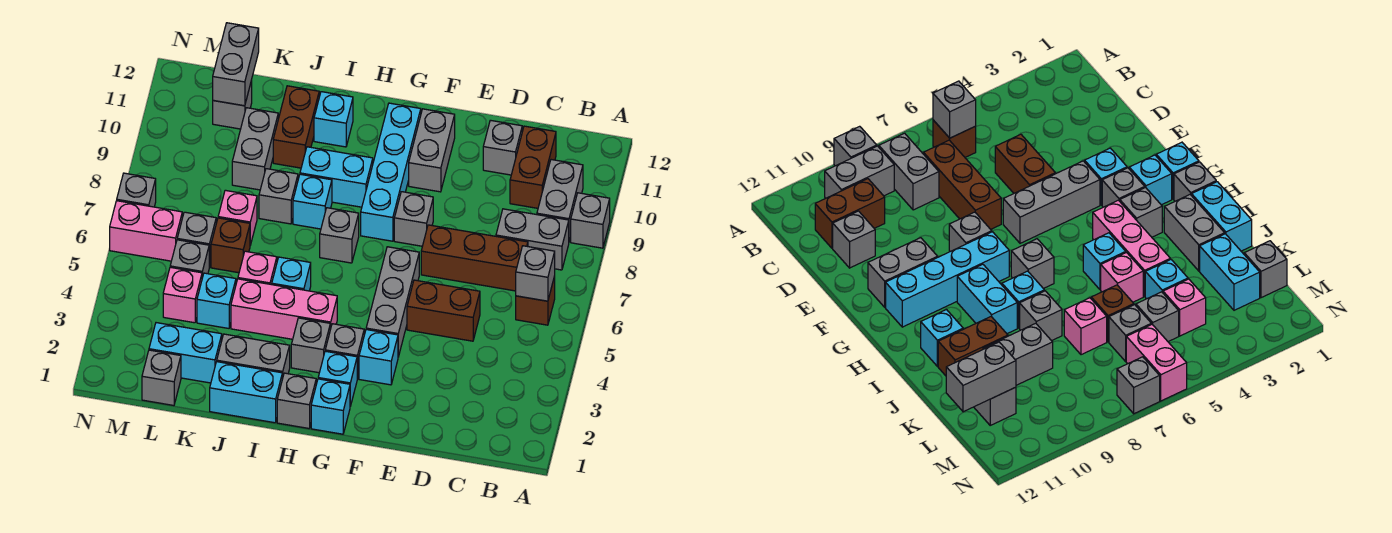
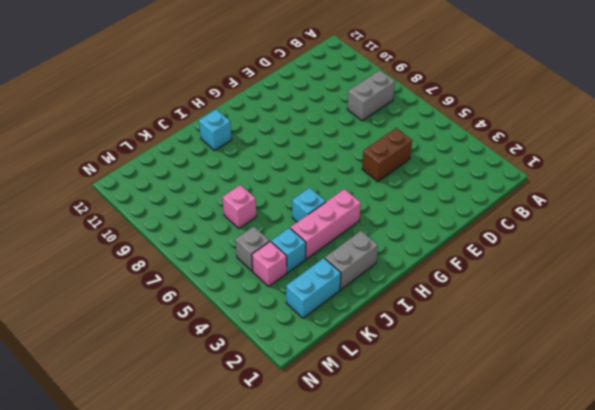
none -> grey brick A9 level 1
none -> brown brick B6 level 1
none -> grey brick B9:B10 level 1
none -> brown brick C7:E7 level 1

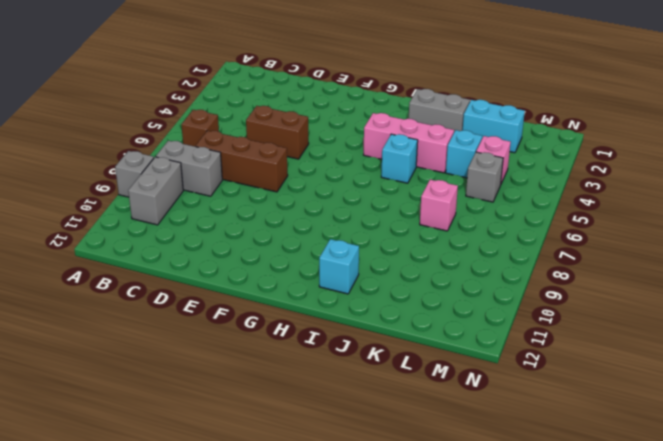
none -> brown brick C10:C11 level 1
none -> grey brick D11 level 1
none -> cyan brick F3 level 1
none -> grey brick F4:F6 level 1

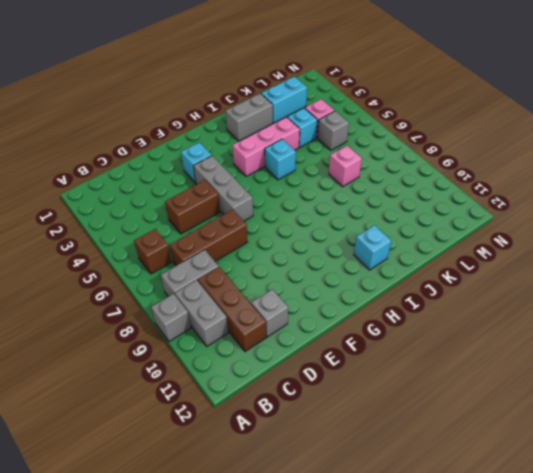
brown brick C9:C11 level 1 -> brown brick C10:C11 level 1
none -> grey brick F8 level 1
none -> grey brick F10:F11 level 1
none -> cyan brick G1 level 1
none -> cyan brick G2 level 1

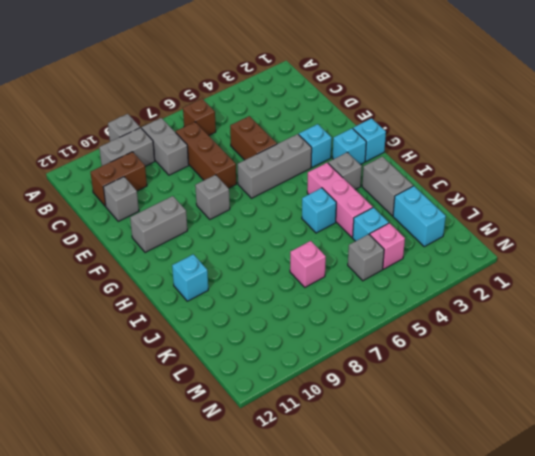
none -> grey brick G3 level 1
none -> cyan brick G8:G11 level 1
none -> grey brick H1 level 1
none -> grey brick H7 level 1

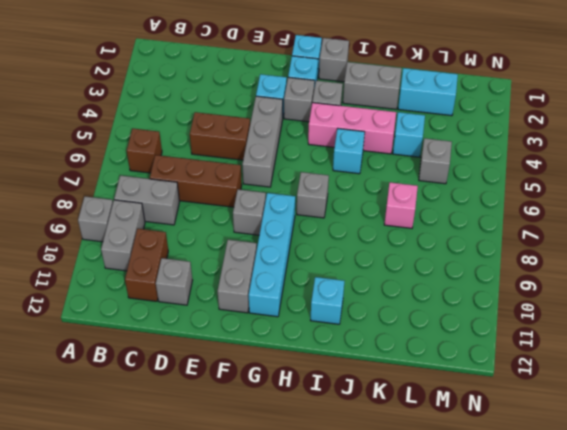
none -> cyan brick H9:I9 level 1
none -> cyan brick I1:J1 level 1
none -> cyan brick I8 level 1
none -> pink brick J5 level 1

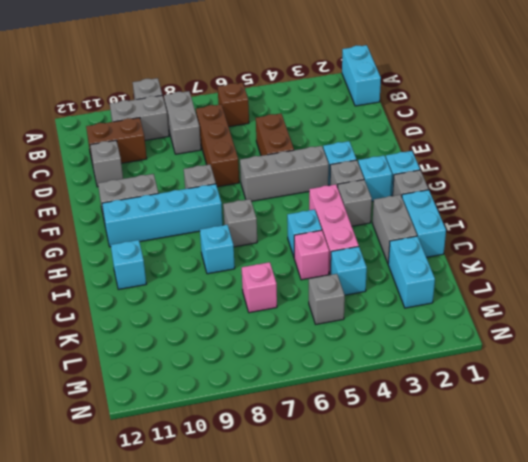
cyan brick A1:B1 level 1 -> cyan brick H9:I9 level 1
none -> grey brick J8 level 1
none -> brown brick J10:J11 level 1
none -> brown brick K6 level 1
none -> grey brick K9:K10 level 1

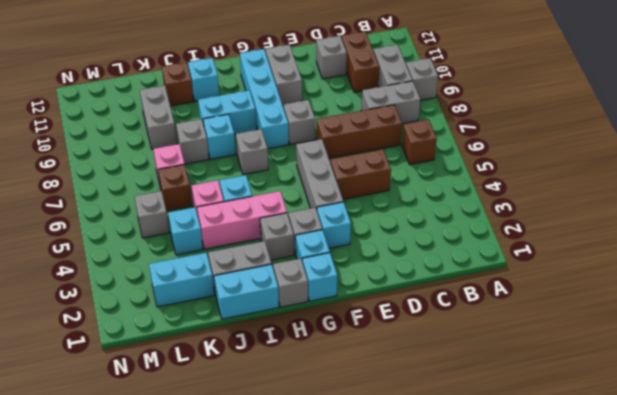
brown brick J11 level 1 -> brown brick J10:J11 level 1
none -> grey brick L1 level 1
none -> pink brick L4 level 1
none -> grey brick L6 level 1
none -> grey brick L11 level 1

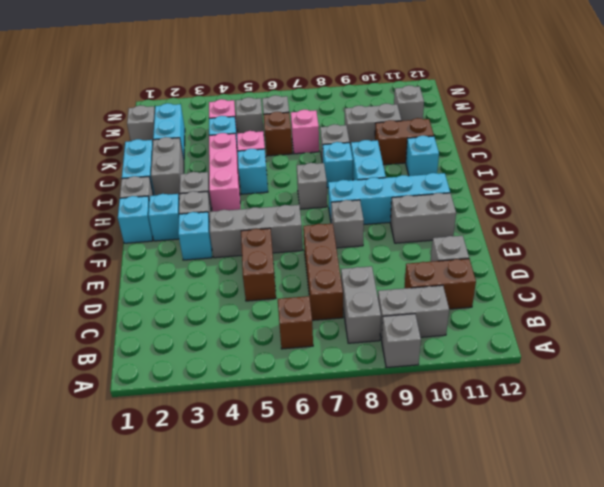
none -> pink brick M6:N6 level 1
none -> grey brick N7 level 1
none -> grey brick B6 level 2
none -> grey brick L11:L12 level 2

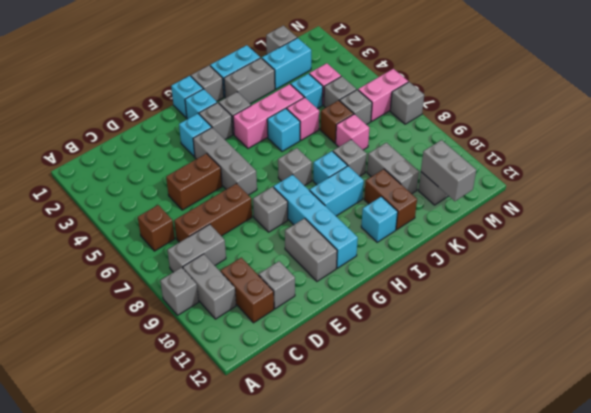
none -> grey brick B6 level 2

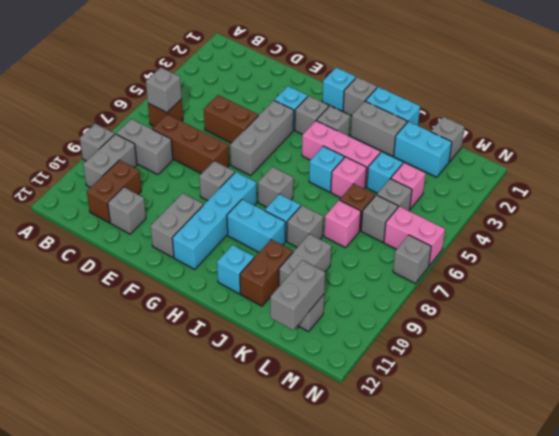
none -> cyan brick G2 level 1

